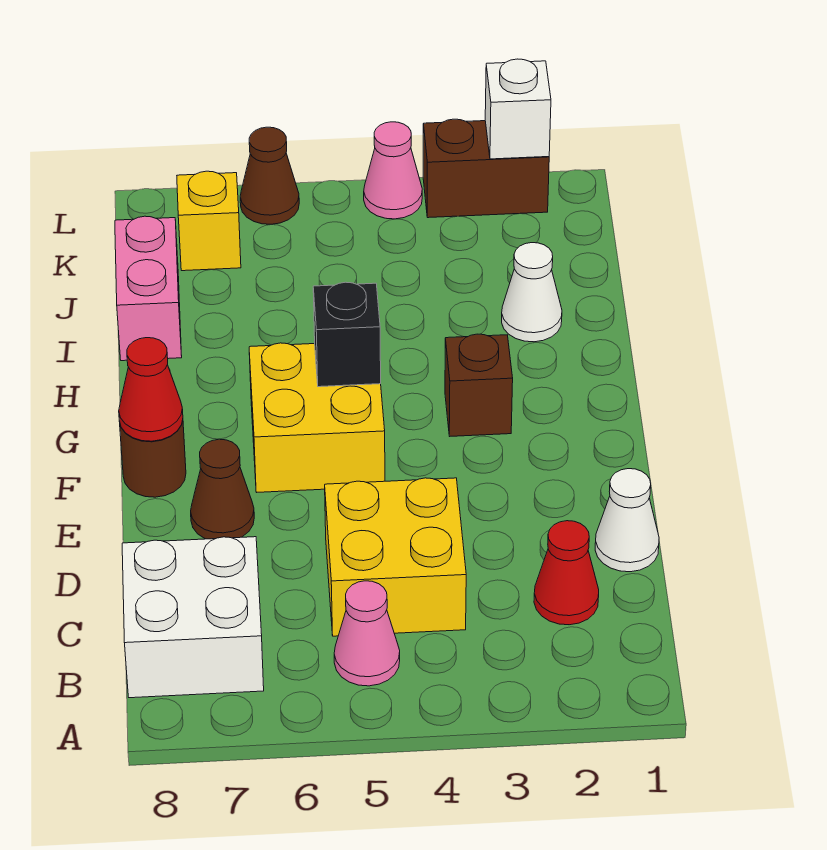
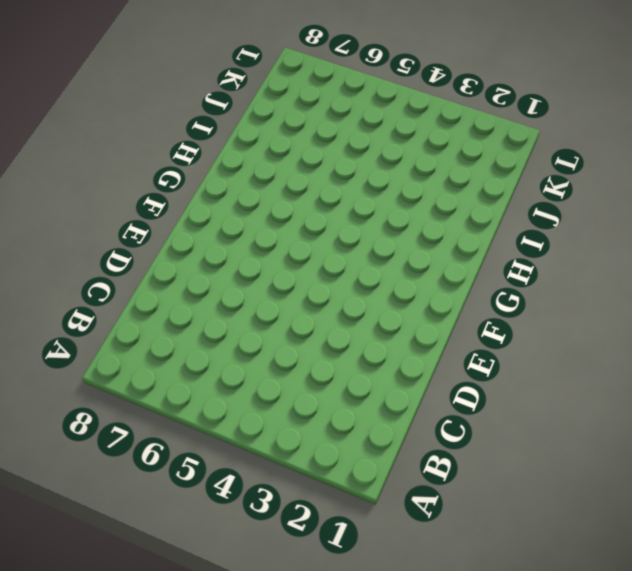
none -> pink cone B5 level 1
none -> white brick B7:C8 level 1
none -> red cone C2 level 1

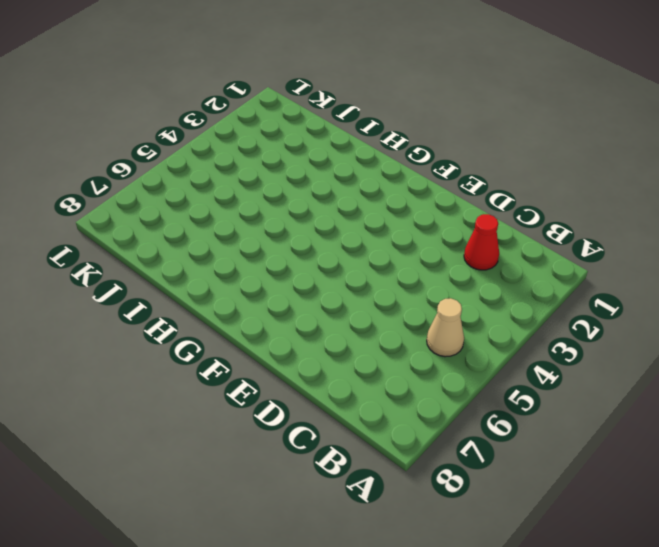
tan cone B5 level 1 -> pink cone B5 level 1
none -> white brick B7:C8 level 1
none -> yellow brick C4:D5 level 1
none -> white cone D1 level 1

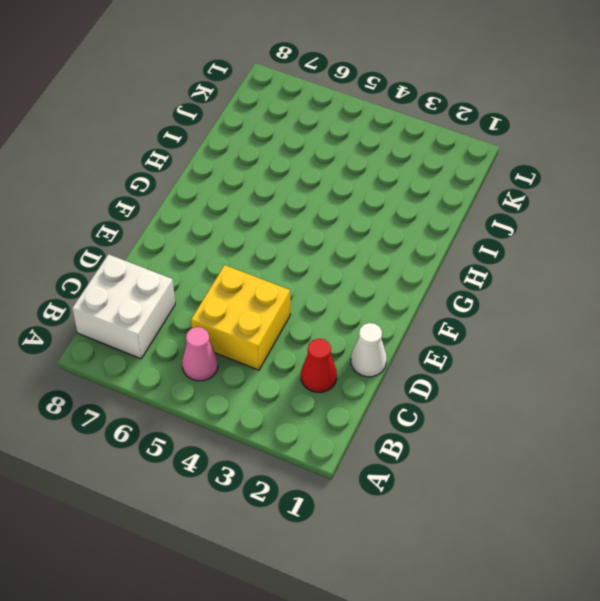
none -> brown cone E7 level 1
none -> yellow brick F5:G6 level 1
none -> brown round brick F8 level 1

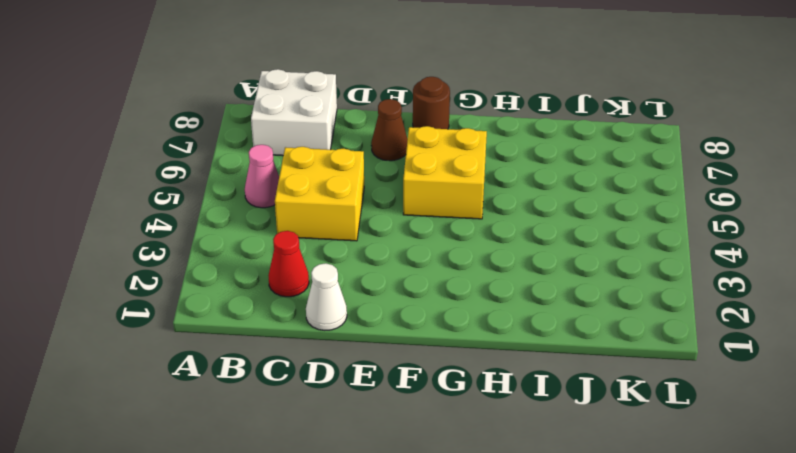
none -> brown brick G3 level 1
none -> white cone I2 level 1
none -> pink brick I8:J8 level 1

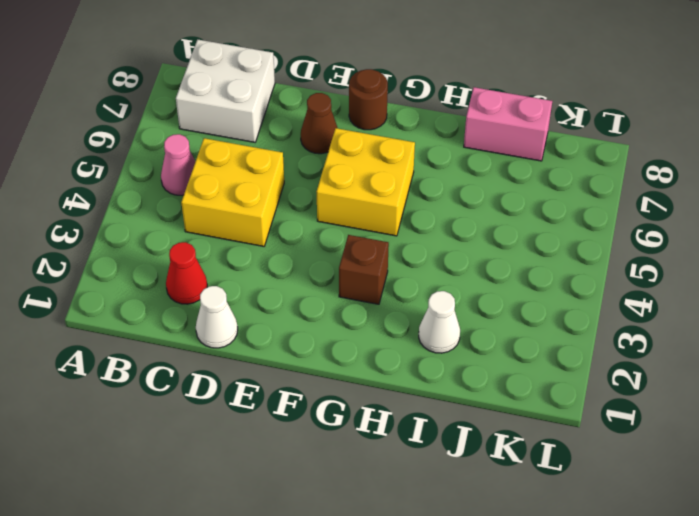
none -> yellow brick K7 level 1
none -> brown brick L2:L3 level 1
none -> pink cone L4 level 1

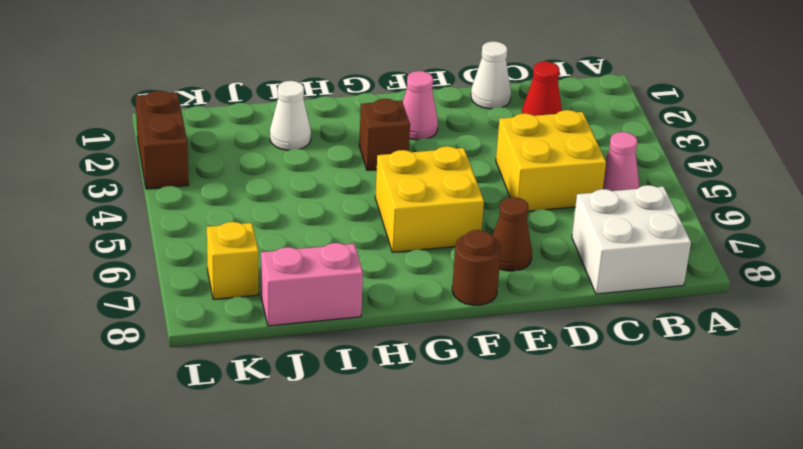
pink cone F2 level 1 -> pink cone L4 level 1
none -> brown cone L6 level 1
none -> red cone F8 level 2
none -> black brick G5 level 2

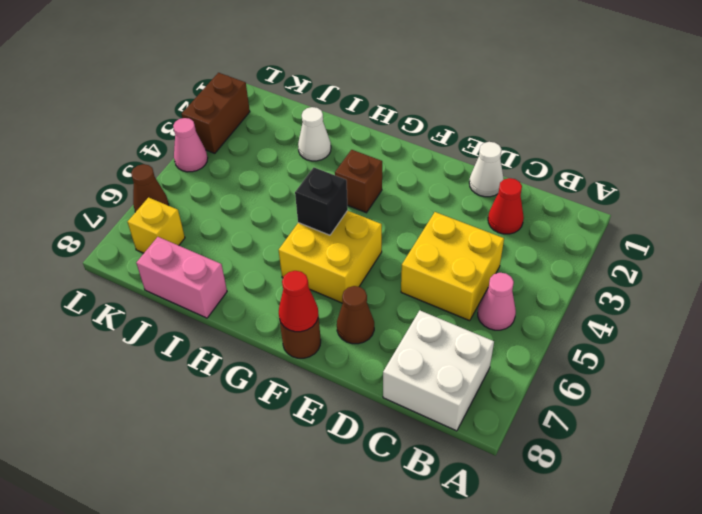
none -> white brick L2 level 2

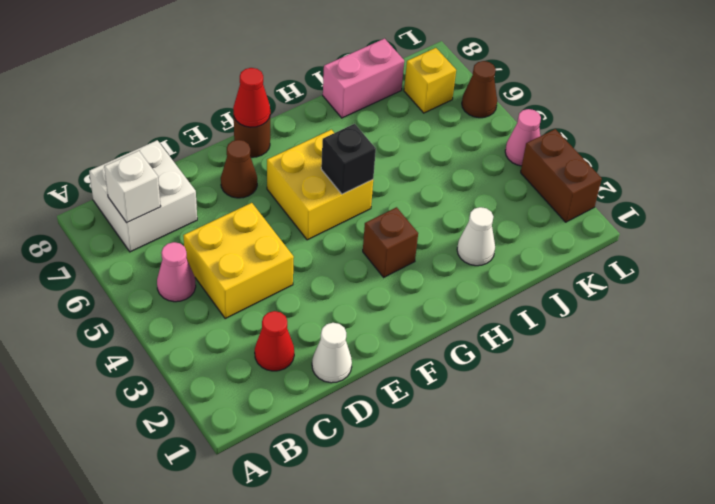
white brick B7 level 2 -> white brick L2 level 2

